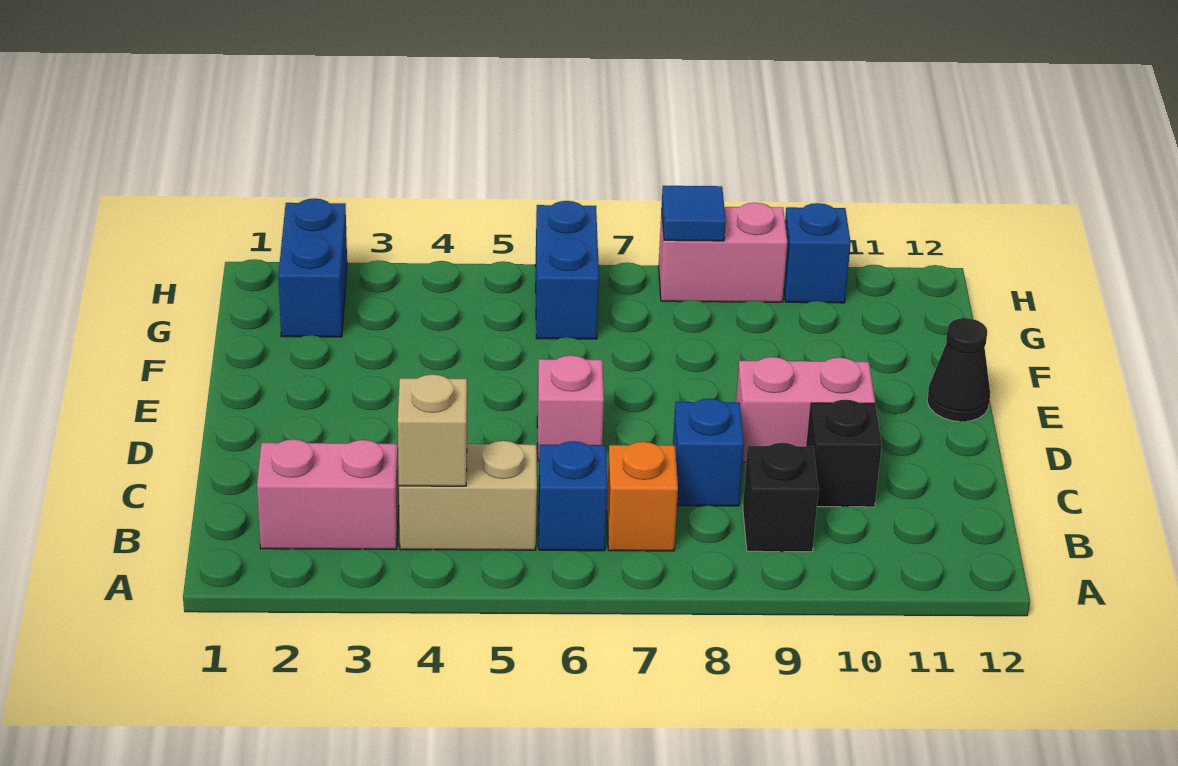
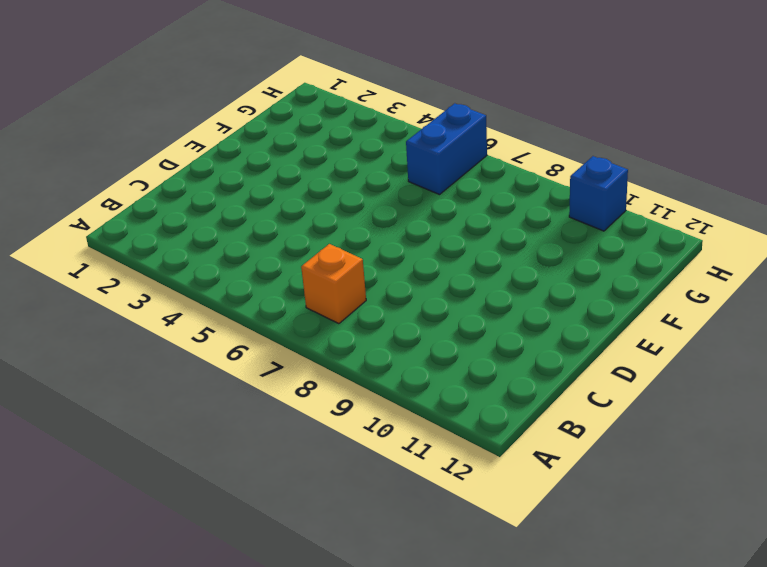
none -> pink brick B2:B3 level 1
none -> tan brick B4:B5 level 1
none -> blue brick B6 level 1

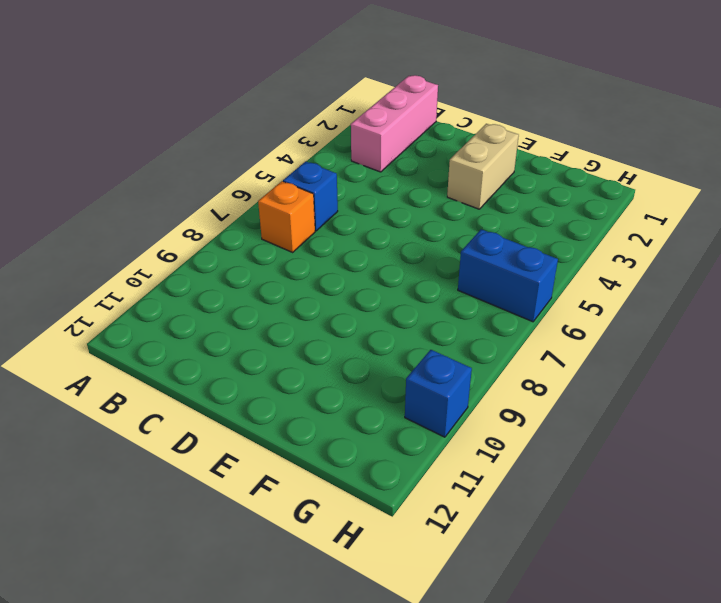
pink brick B1:B3 level 1 -> pink brick B2:B3 level 1
tan brick E2:E3 level 1 -> tan brick B4:B5 level 1
none -> black brick B9 level 1
none -> blue brick C8 level 1
none -> black brick C10 level 1

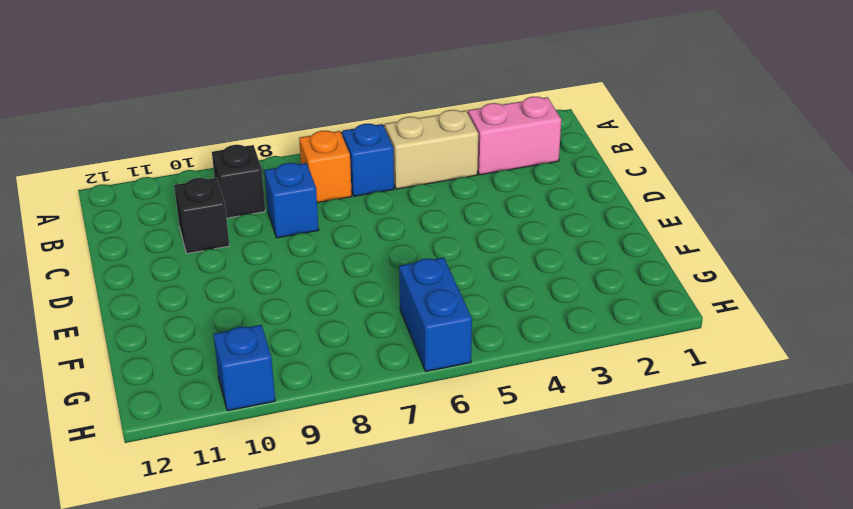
none -> pink brick D6 level 1
none -> pink brick D9:D10 level 1
none -> black cone E12 level 1

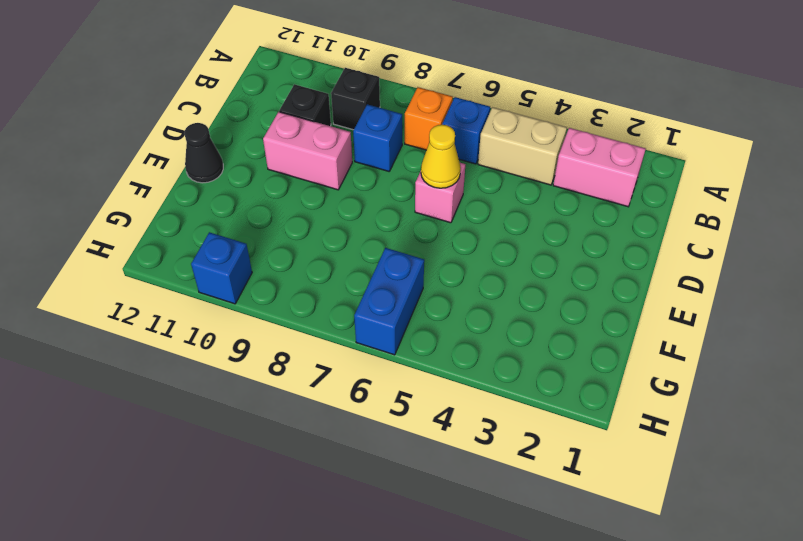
yellow cone D6 level 2 -> none
none -> blue brick G2:H2 level 1
none -> pink brick H8:H9 level 1
none -> tan brick B4 level 2

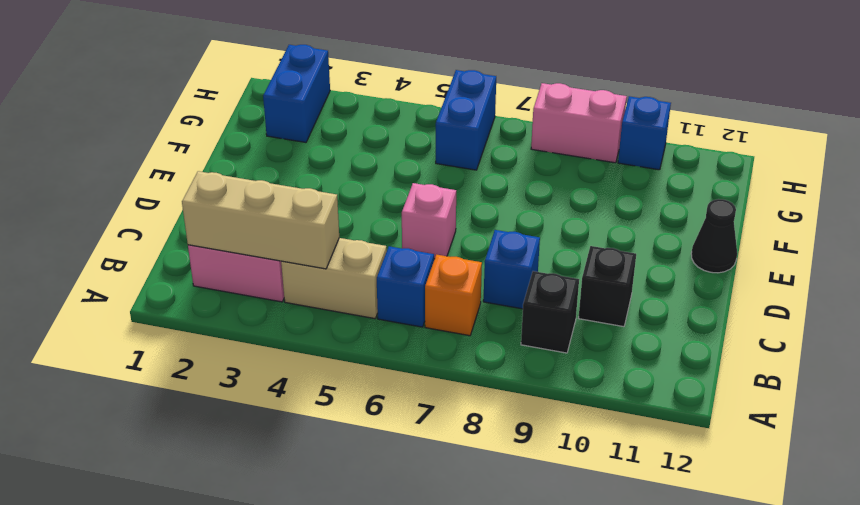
tan brick B2:B4 level 2 -> tan brick B4 level 2
none -> pink brick D9:D10 level 1
none -> blue tile H8 level 2

